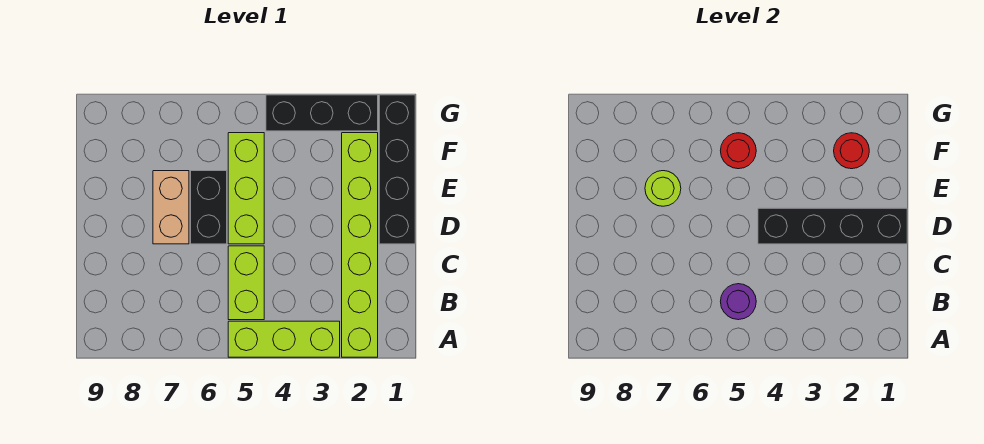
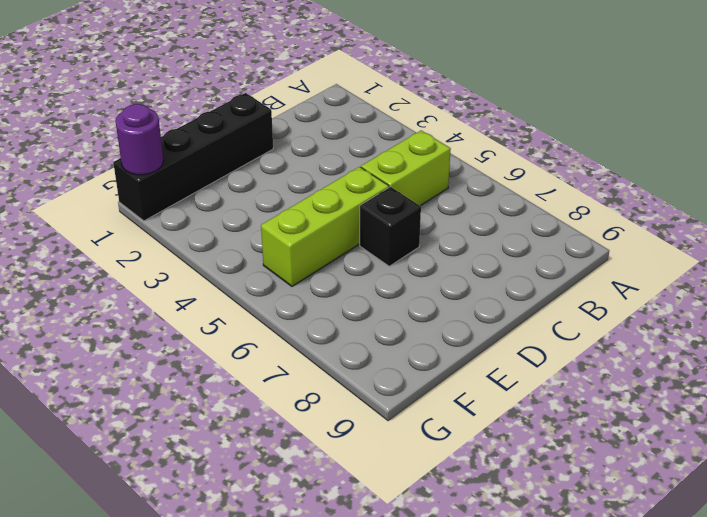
black brick D6 level 1 -> black brick D6:E6 level 1
purple round brick G1 level 2 -> purple round brick B5 level 2
none -> lime brick A2:F2 level 1
none -> lime brick A3:A5 level 1
none -> tan brick D7:E7 level 1

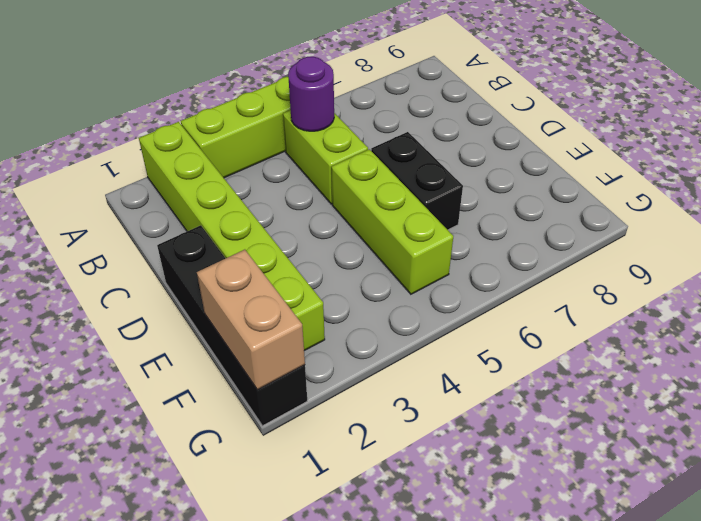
tan brick F1:G1 level 2 -> tan brick D7:E7 level 1
none -> black brick G2:G4 level 1
none -> black brick D1:D4 level 2
none -> lime round brick E7 level 2

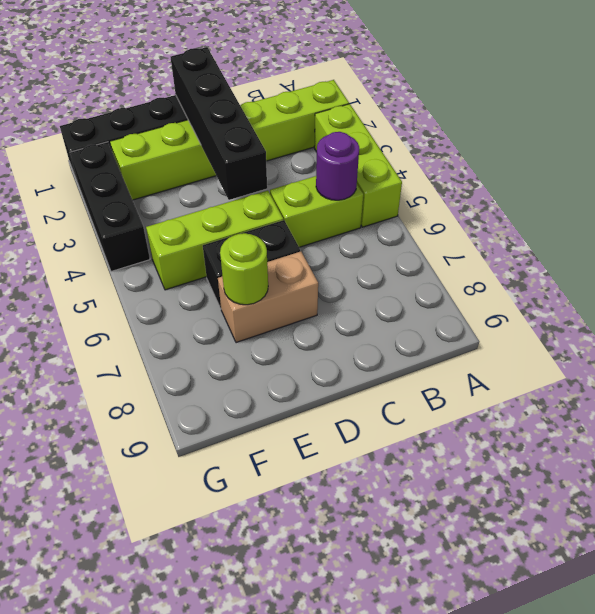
none -> red round brick F2 level 2
none -> red round brick F5 level 2

